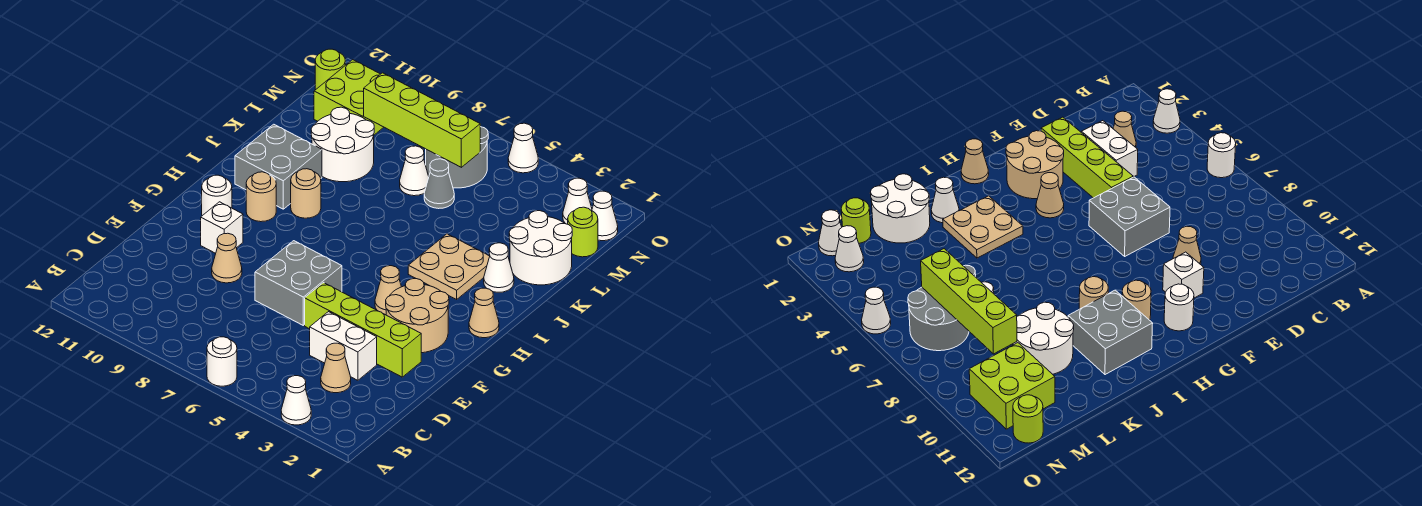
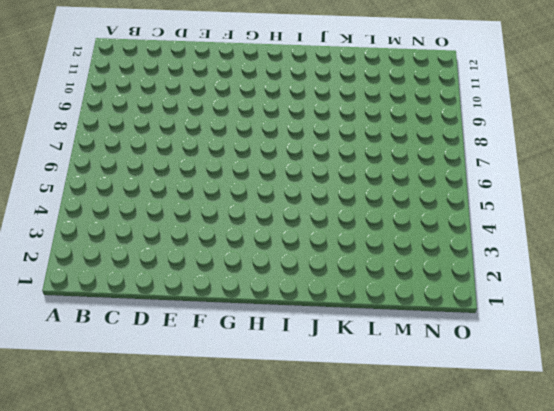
none -> white cone A3 level 1
none -> white round brick A6 level 1
none -> tan cone C3 level 1

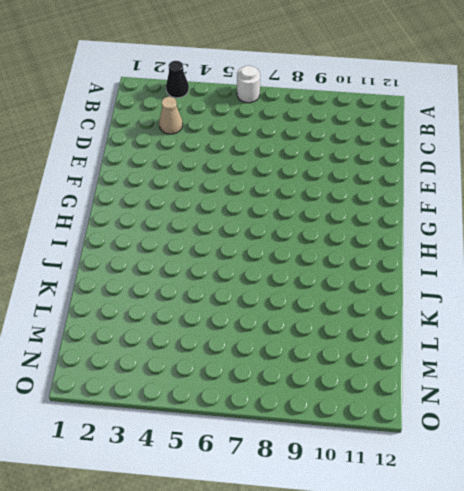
black cone A3 level 1 -> white cone A3 level 1
none -> white brick D3:D4 level 1
none -> lime brick E2:E5 level 1
none -> grey brick E6:F7 level 1

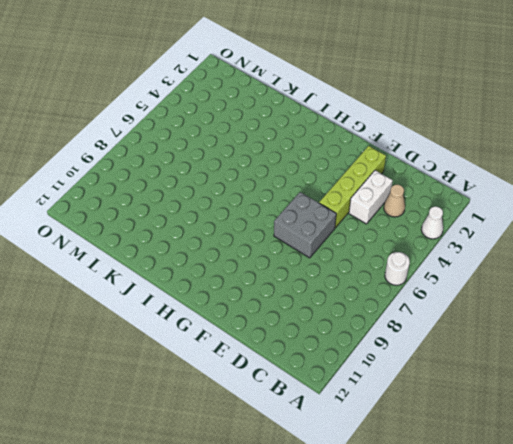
none -> tan cone E9 level 1
none -> tan round brick F2:G3 level 1
none -> white brick F10 level 1

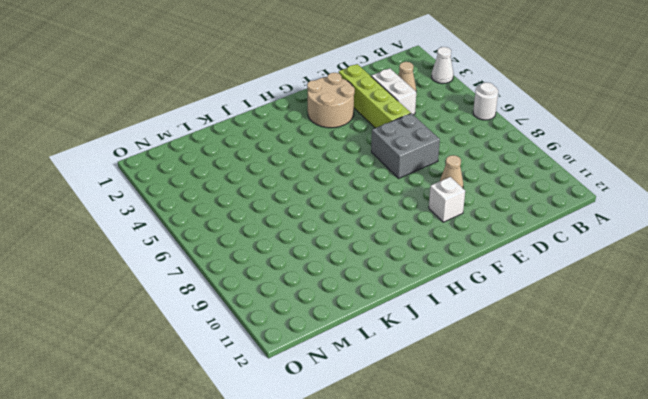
none -> tan cone G4 level 1
none -> white round brick G11 level 1
none -> tan cone H1 level 1

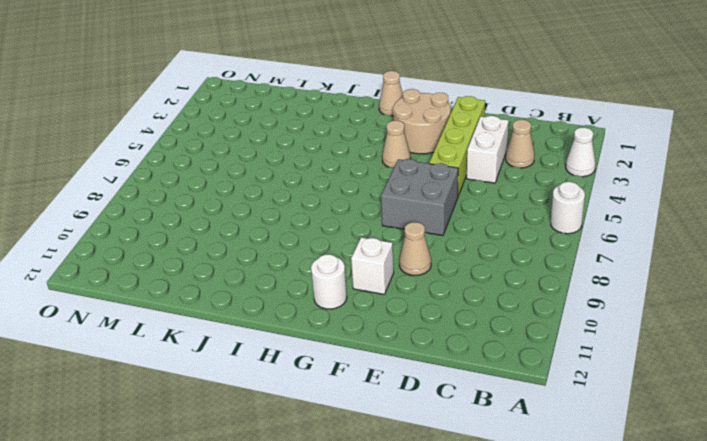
none -> tan round brick H10 level 1
none -> tan plate I3:J4 level 1
none -> tan round brick I9 level 1

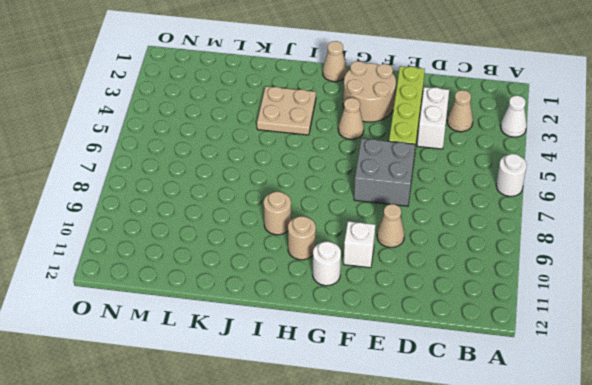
none -> grey brick I10:J11 level 1
none -> white cone J2 level 1
none -> white round brick K1:L2 level 1

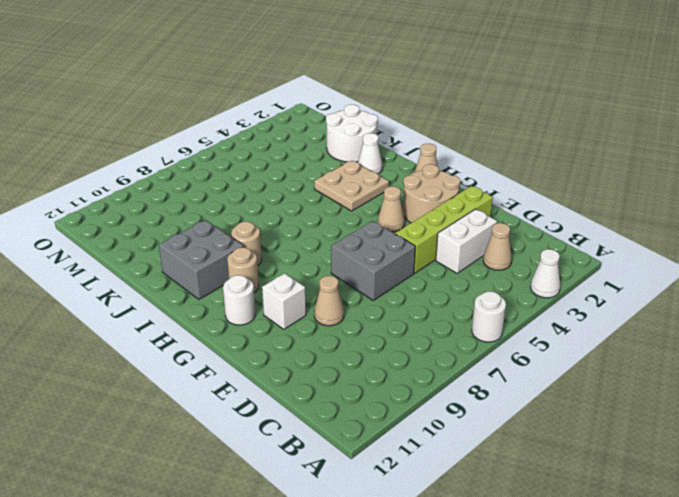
none -> white round brick K9:L10 level 1
none -> grey cone L6 level 1
none -> white cone L7 level 1

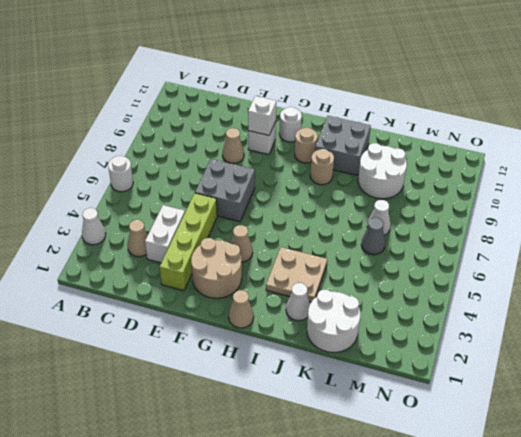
white brick F10 level 2 -> none
none -> lime round brick M1 level 1
none -> grey round brick M6:N7 level 1
none -> lime brick M10:N11 level 1

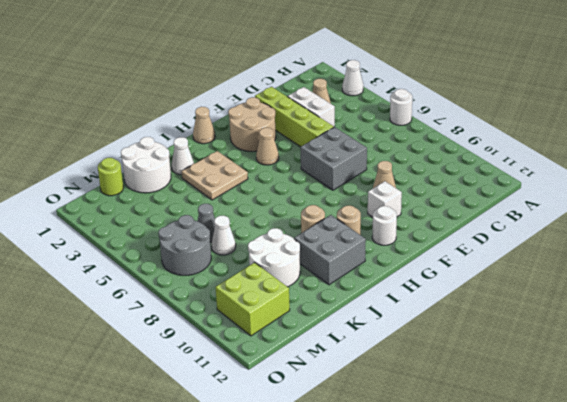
none -> white cone N1 level 1
none -> white cone N2 level 1
none -> lime round brick N12 level 1

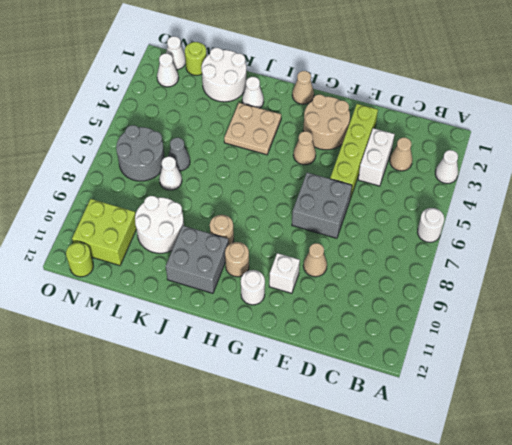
none -> white cone O5 level 1
none -> lime brick M6:M9 level 2

